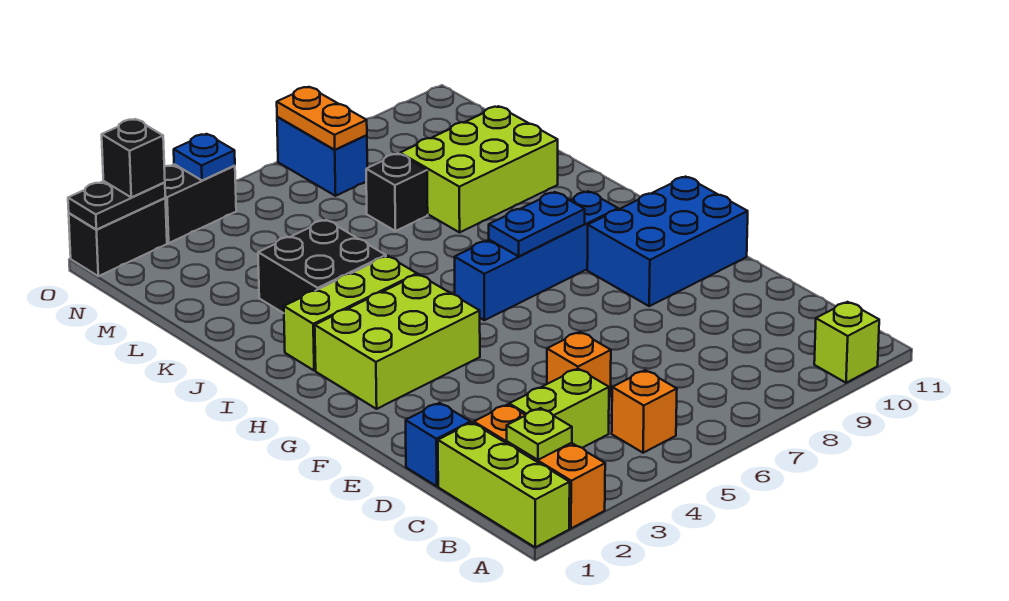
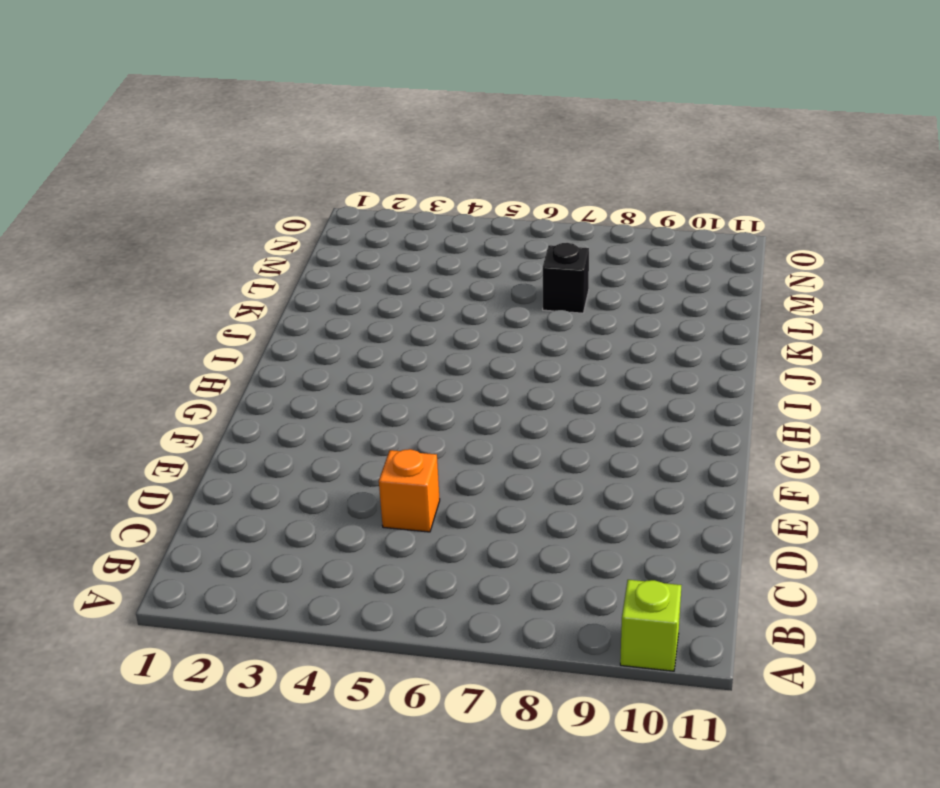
none -> lime brick A1:C1 level 1
none -> orange brick A2:C2 level 1
none -> orange brick B5 level 1

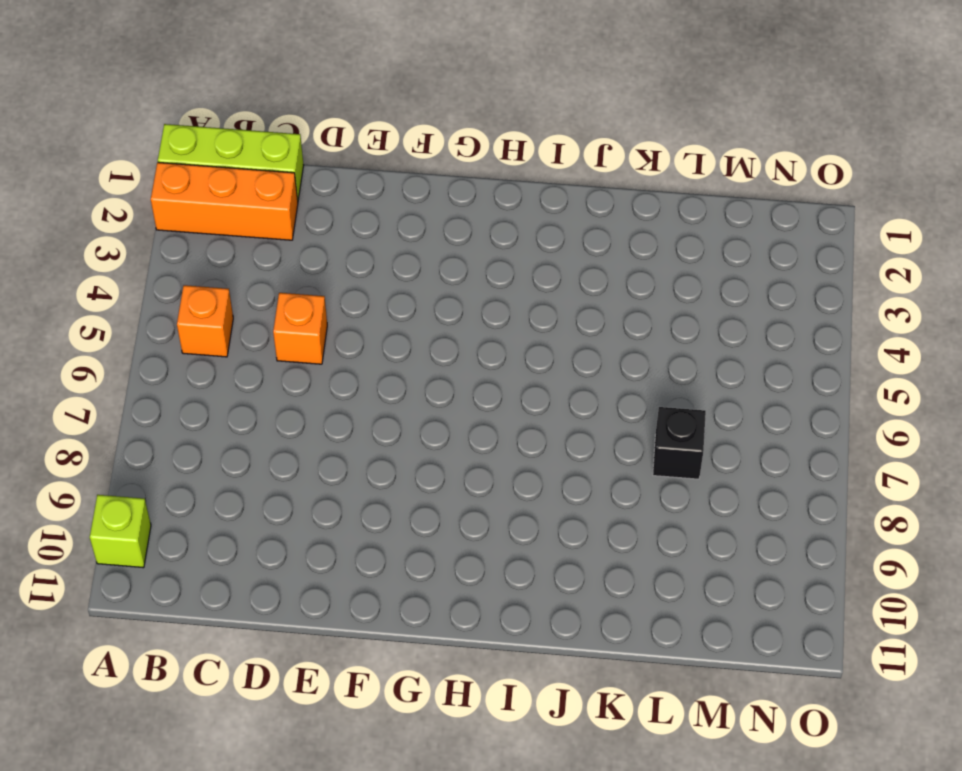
none -> lime brick C3:C4 level 1
none -> blue brick D1 level 1
none -> blue brick F9:G11 level 1

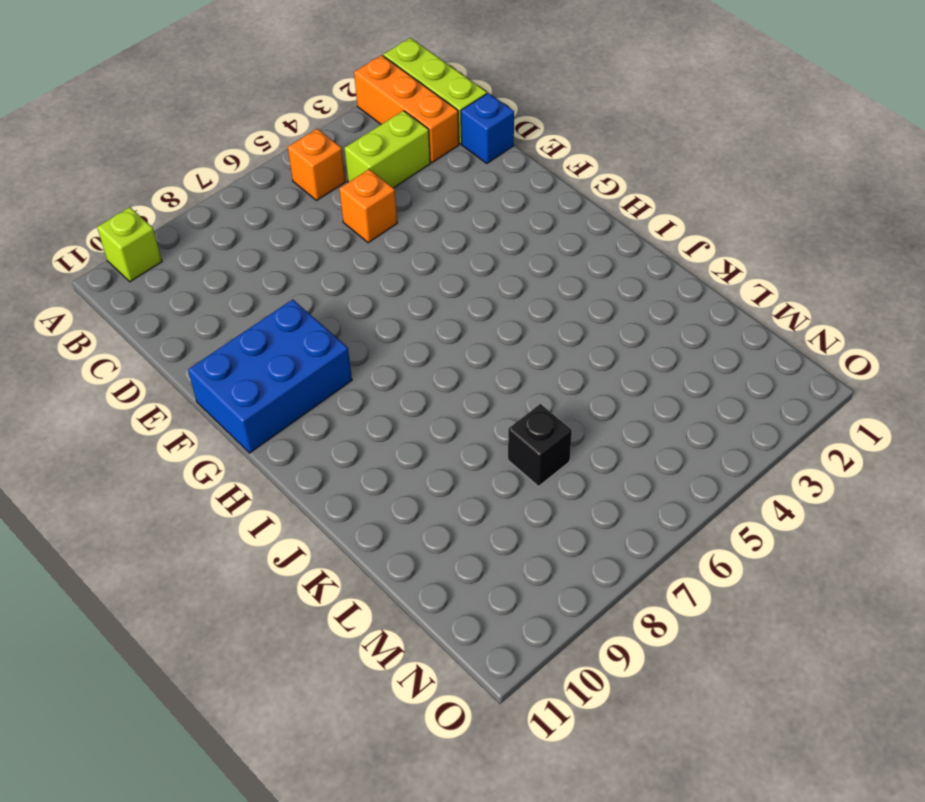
none -> lime brick G2:H4 level 1
none -> blue brick H6:H9 level 1
none -> lime brick I2:I4 level 1

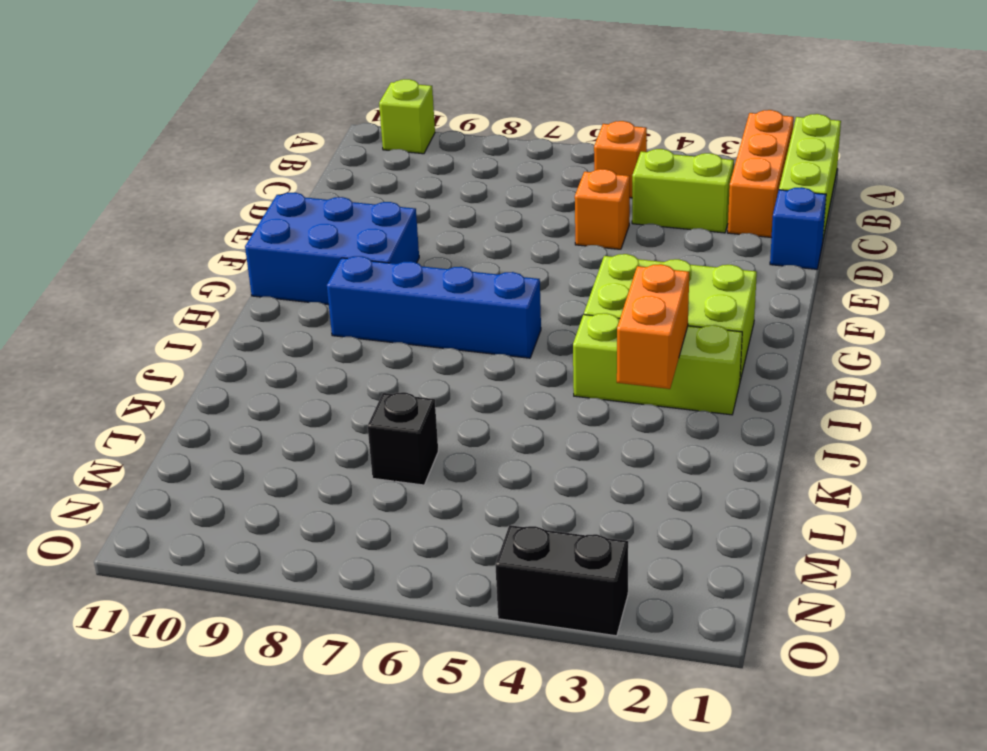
orange brick I3:J3 level 2 -> none
none -> black brick J3:K4 level 1
none -> lime brick K8:L10 level 1
none -> blue brick N7:O7 level 1

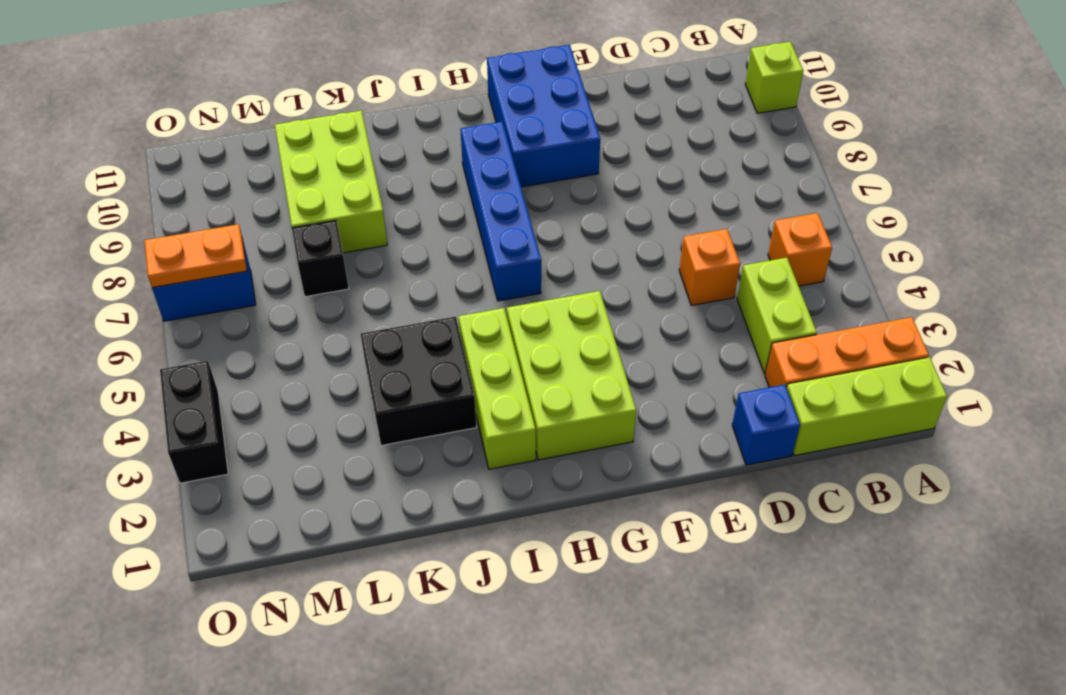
none -> black brick O1:O2 level 1
none -> lime plate B2 level 2
none -> blue plate H7:H8 level 2

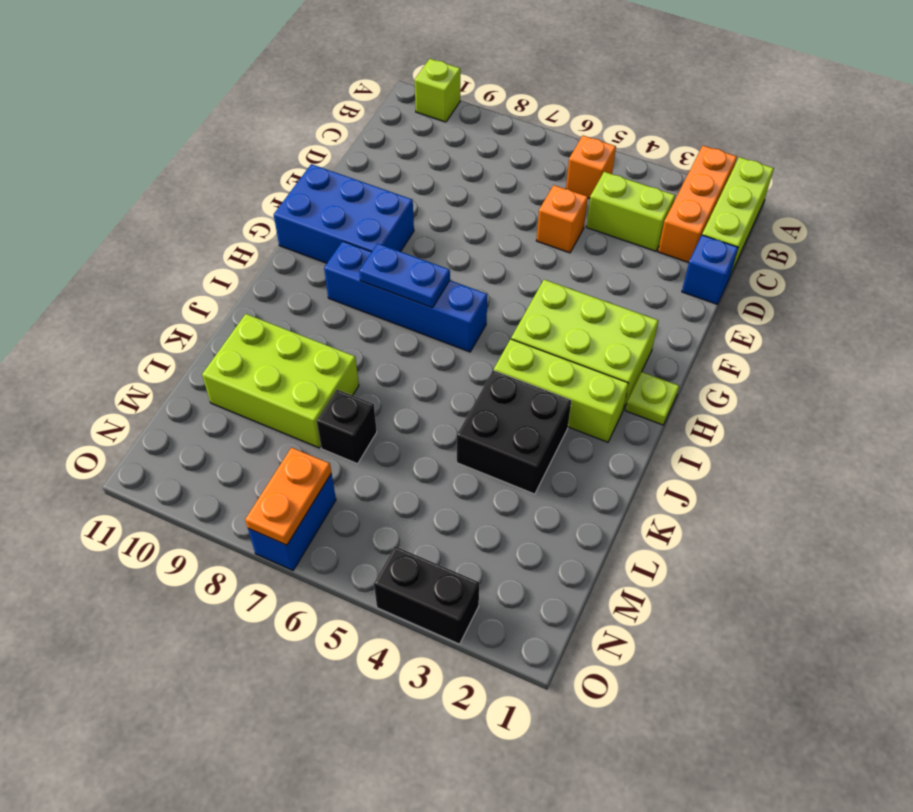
lime plate H1 level 1 -> lime plate B2 level 2
none -> black brick O1:O2 level 1
none -> black plate O1:O2 level 2
none -> blue plate O4 level 2

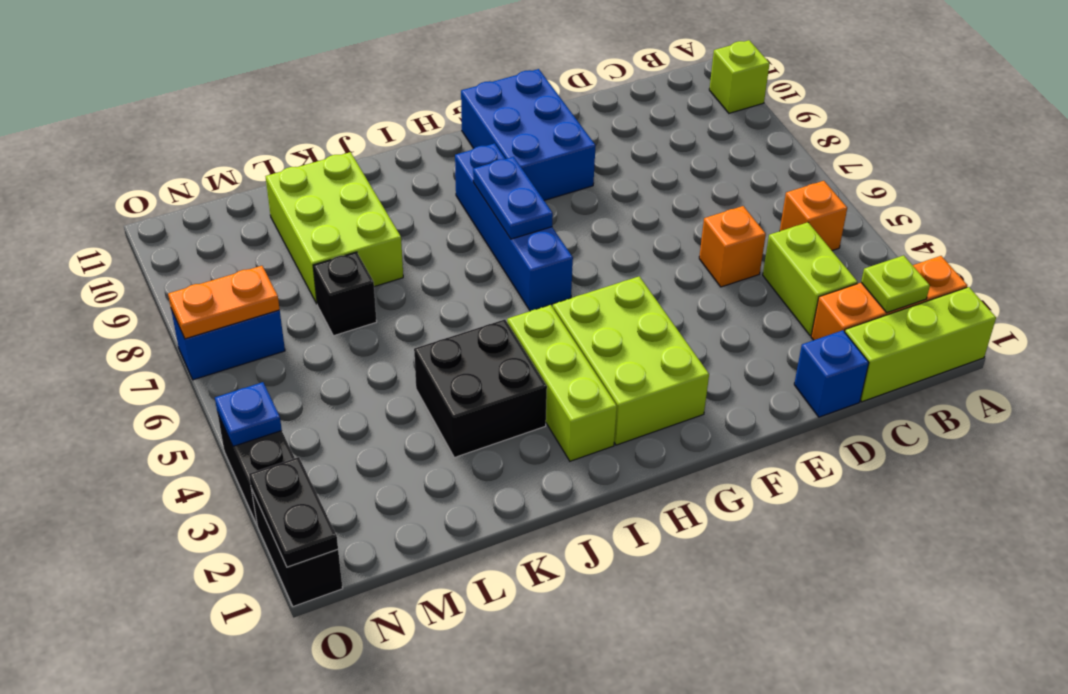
none -> black brick O2 level 3

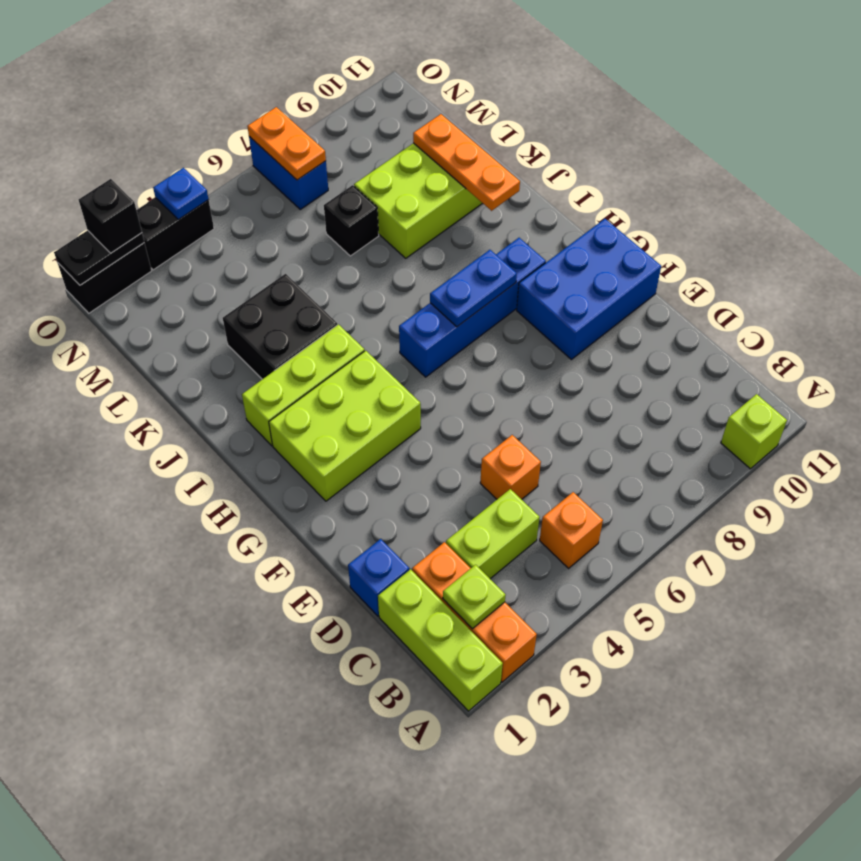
orange plate J10:L10 level 2 -> none

